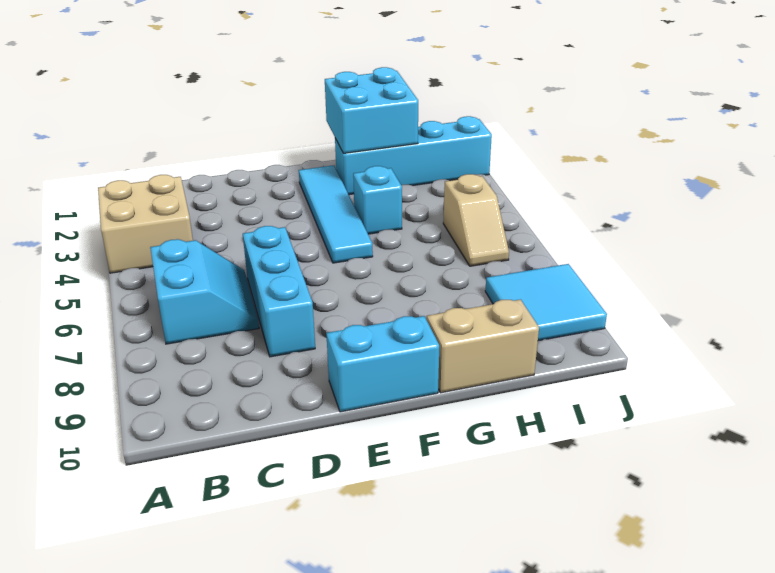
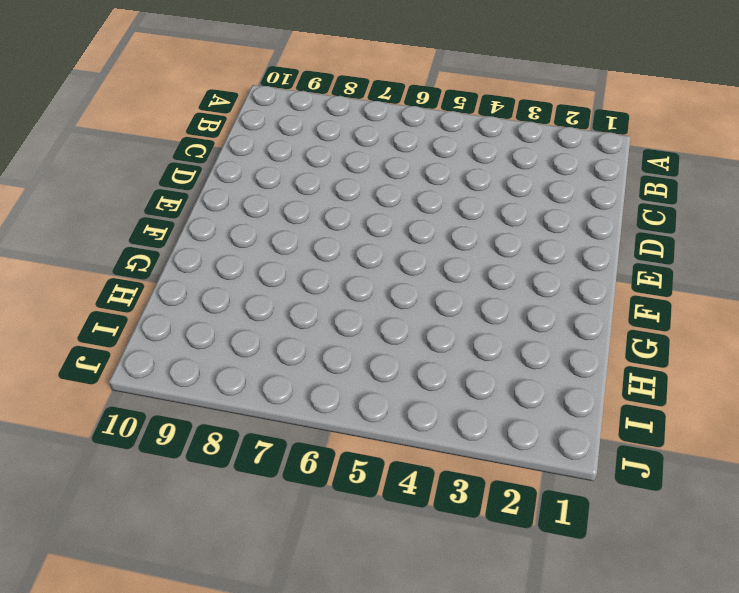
none -> tan brick A3:B4 level 1
none -> cyan slope B6:C7 level 1 top B

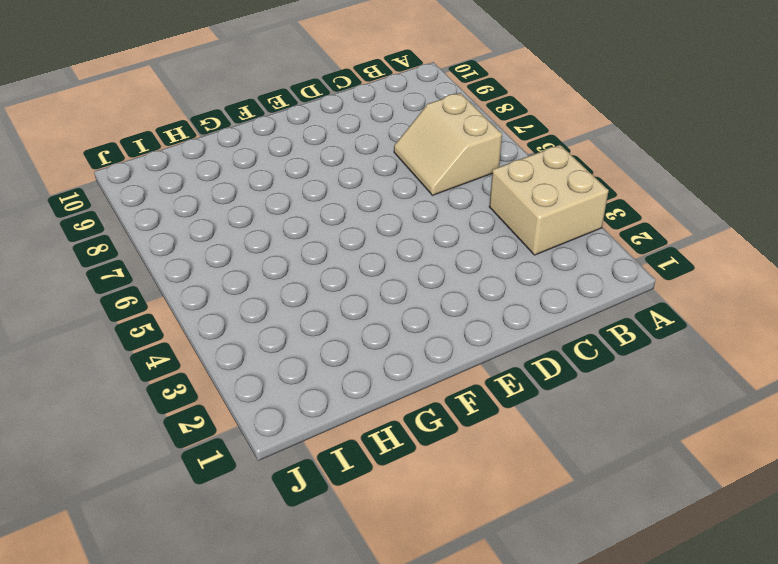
tan slope B6:C7 level 1 top B -> cyan slope B6:C7 level 1 top B
none -> cyan brick D6:D8 level 1
none -> cyan brick E10:F10 level 1

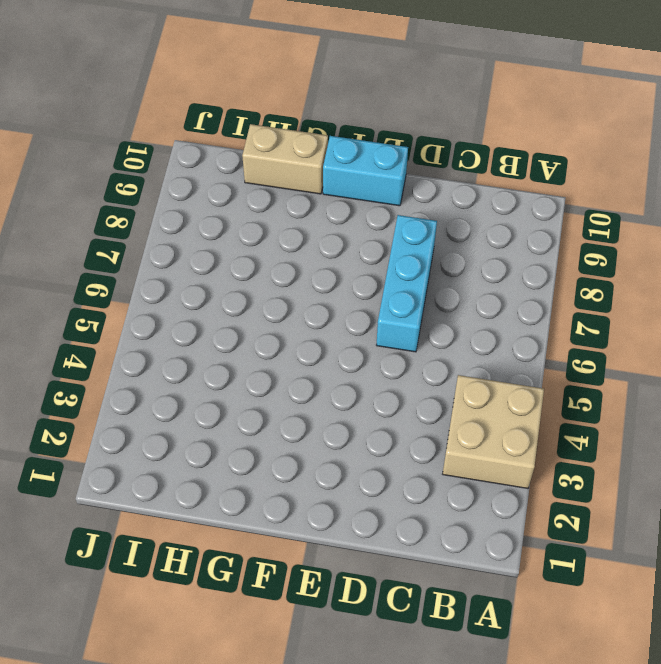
none -> cyan slope B6:C7 level 1 top B
none -> cyan tile F2:F5 level 1

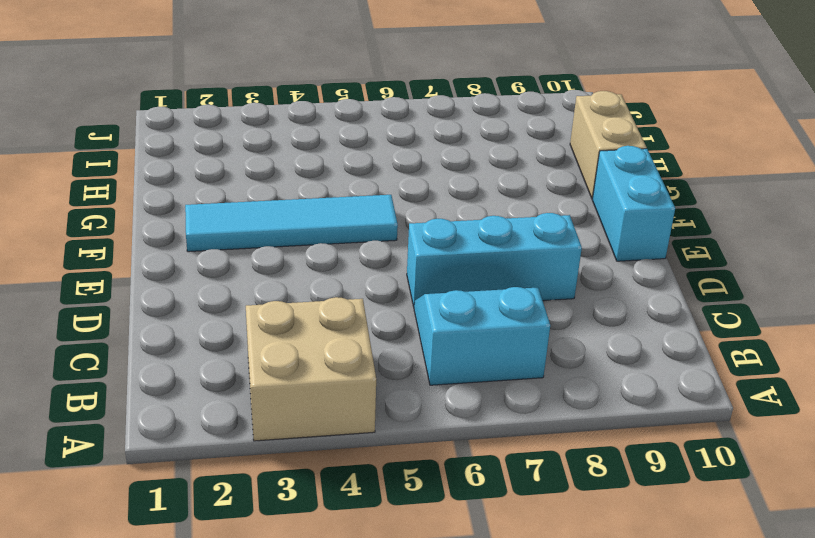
none -> cyan brick G2:J2 level 1
none -> cyan brick G4 level 1

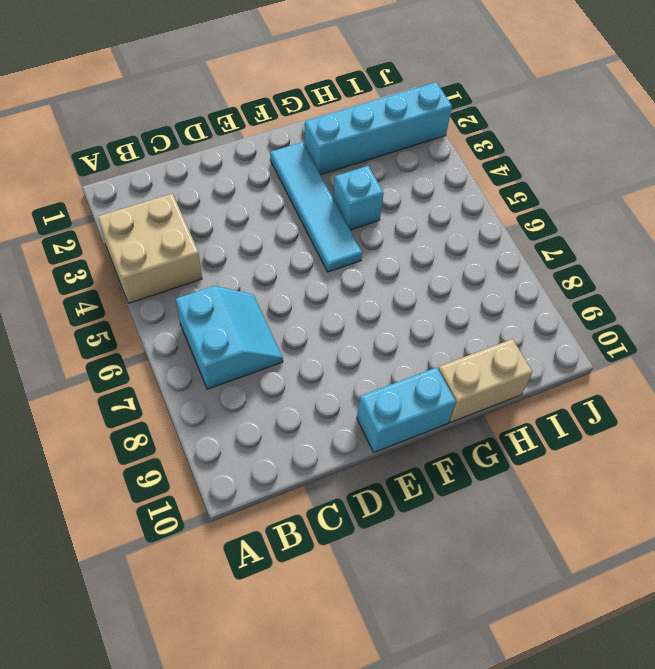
none -> cyan brick D6:D8 level 1
none -> tan slope I5:I6 level 1 top 5

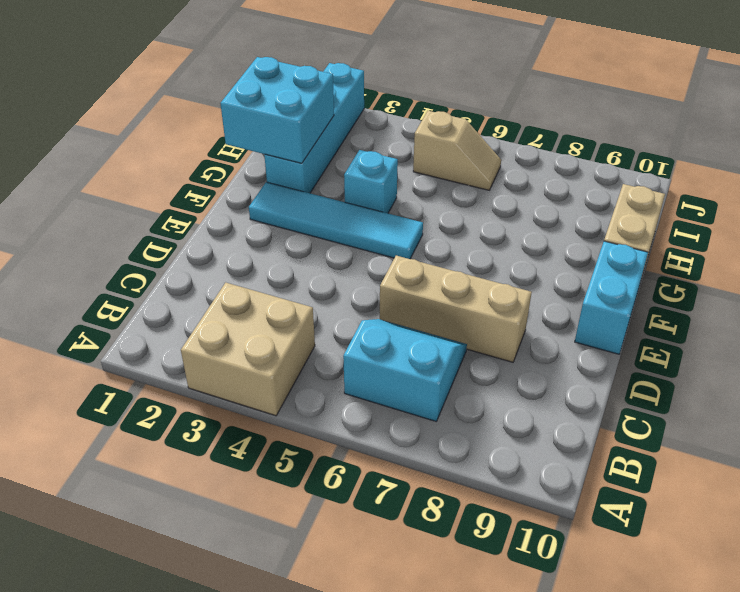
tan brick D6:D8 level 1 -> cyan brick D6:D8 level 1
none -> cyan tile I8:J9 level 1

